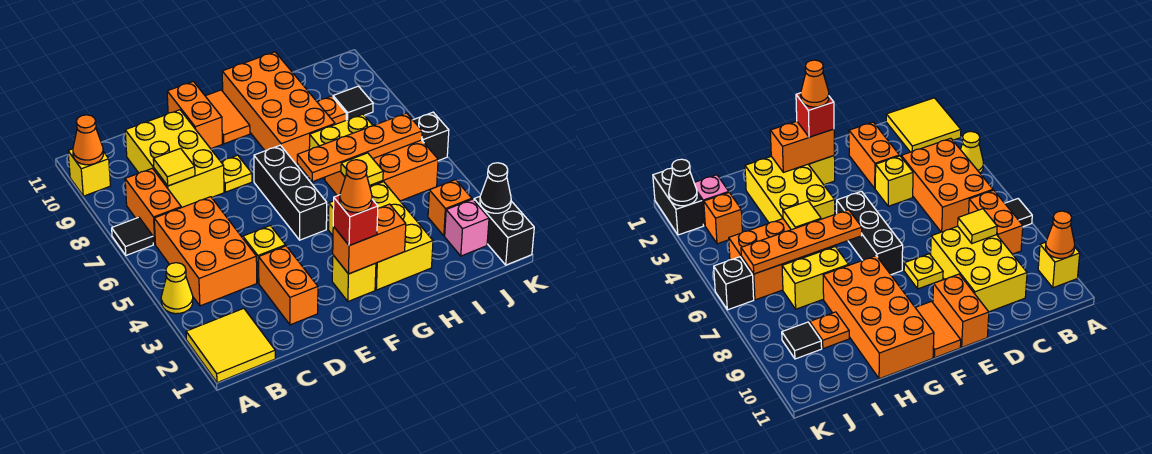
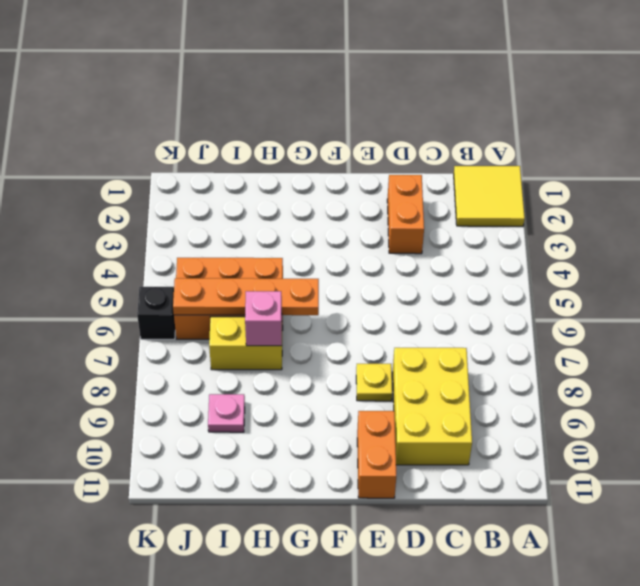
pink brick H7 level 2 -> pink brick J2 level 1
pink plate I9 level 1 -> orange plate I9 level 1
none -> yellow cone A4 level 1
none -> black tile A7 level 1
none -> yellow brick A10 level 1
none -> orange brick B4:C6 level 1

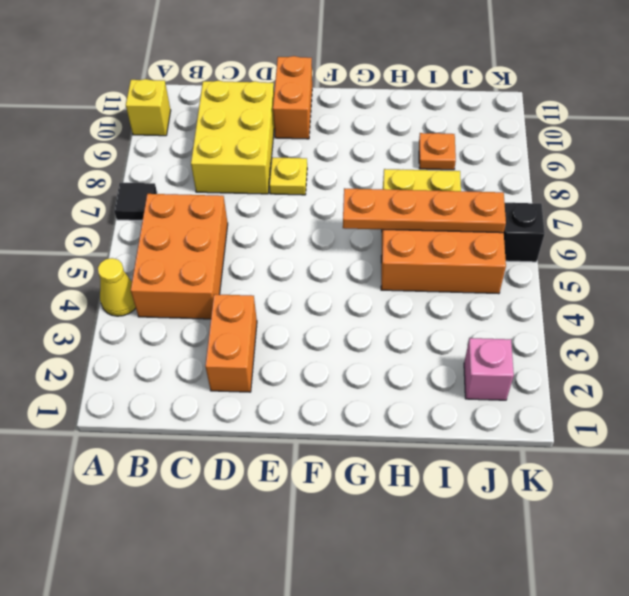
none -> yellow tile A1:B2 level 1
none -> orange brick B7:B8 level 1
none -> yellow brick D4 level 1
none -> yellow brick F2 level 1

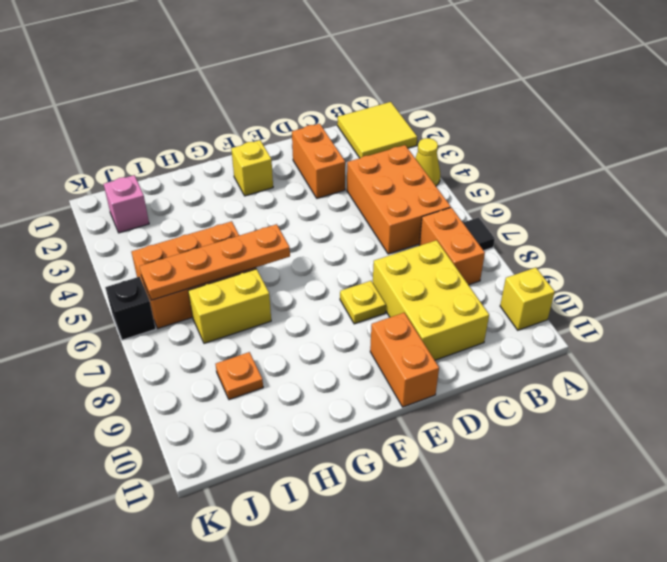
none -> yellow brick D4 level 1
none -> black brick F5:F7 level 1
none -> orange tile F10:F11 level 1
none -> yellow brick G2:H4 level 1

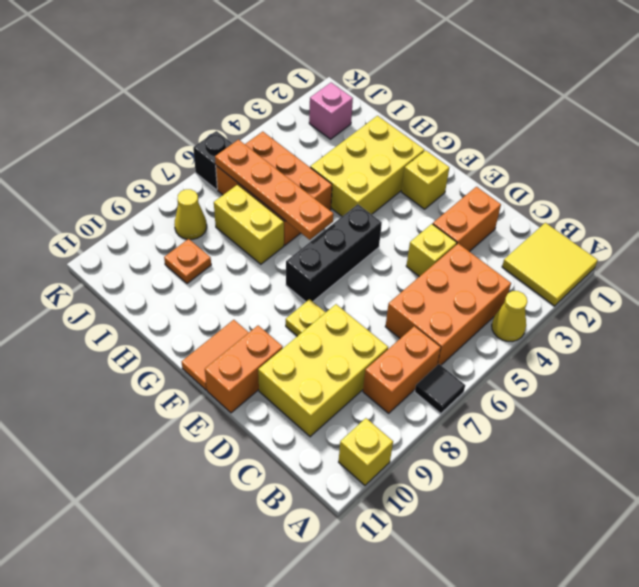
yellow cone J8 level 1 -> none
none -> orange brick G8:H11 level 1
none -> orange brick J3 level 1
none -> black tile J9 level 1
none -> black brick K1:K2 level 1

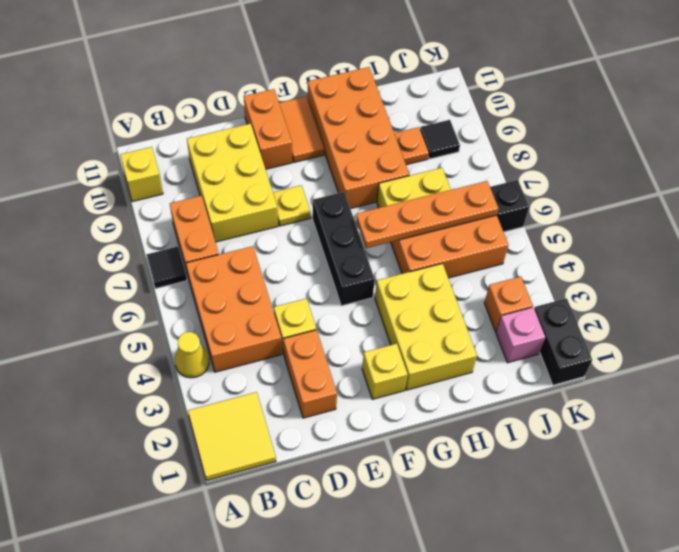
none -> orange cone A10 level 2
none -> yellow tile C8 level 2
none -> orange brick F2:G2 level 2
none -> yellow tile H5 level 2

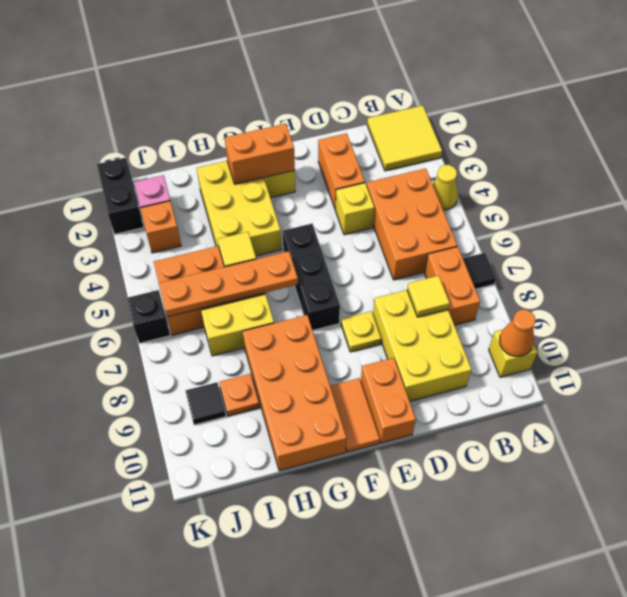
none -> black cone K2 level 2
none -> red brick F2 level 3
none -> orange cone F2 level 4

